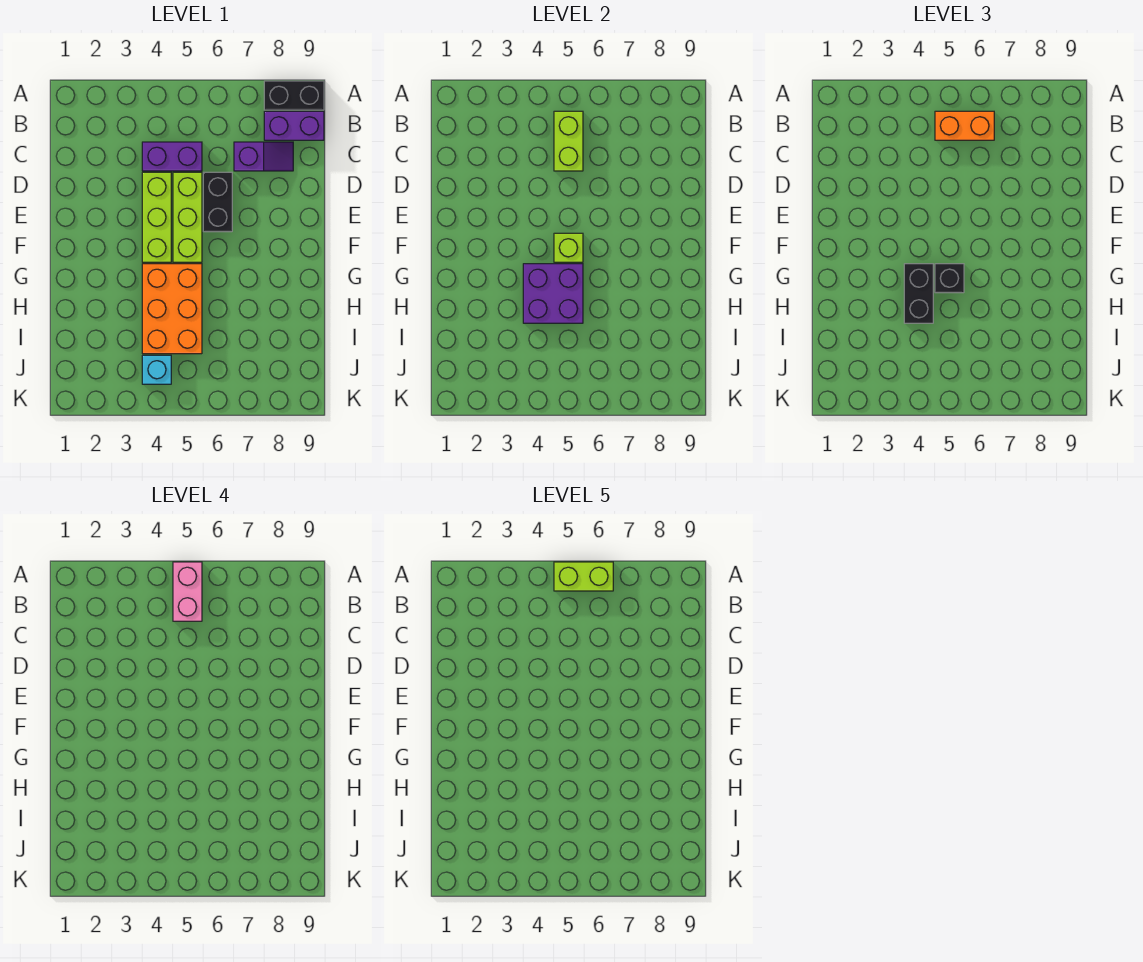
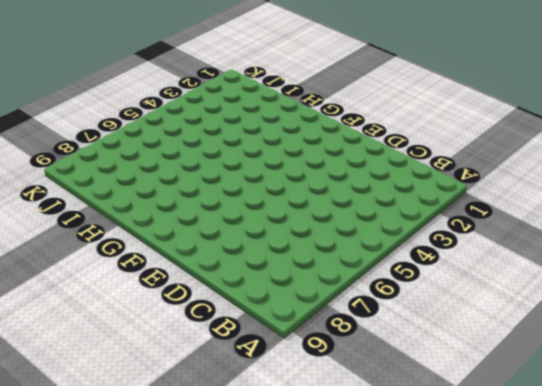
none -> black brick A8:A9 level 1
none -> purple brick B8:B9 level 1
none -> purple brick C4:C5 level 1

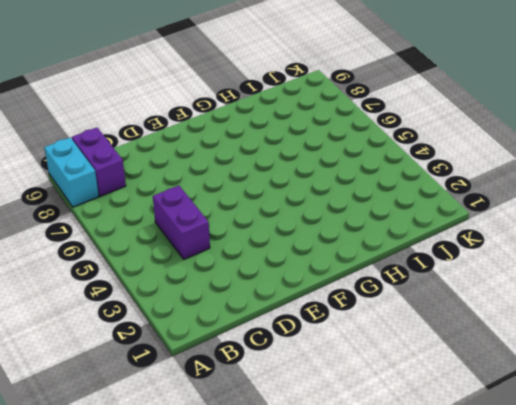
cyan brick A8:A9 level 1 -> black brick A8:A9 level 1
none -> purple slope C7:C8 level 1 top 7
none -> lime brick D4:F4 level 1
none -> lime brick D5:F5 level 1

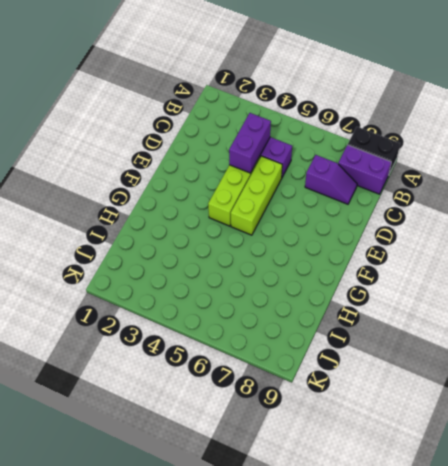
purple brick C4:D4 level 2 -> none
none -> black brick D6:E6 level 1
none -> orange brick G4:I5 level 1
none -> cyan brick J4 level 1

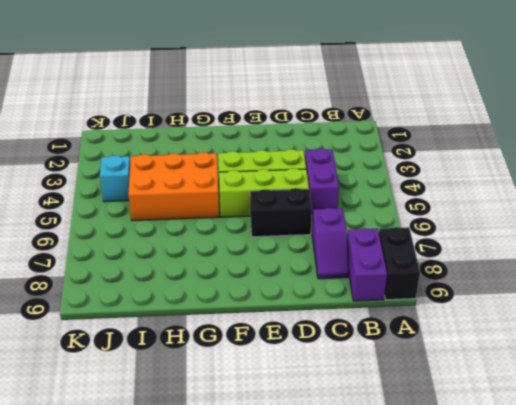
none -> lime brick B5:C5 level 2
none -> lime brick F5 level 2
none -> purple brick G4:H5 level 2

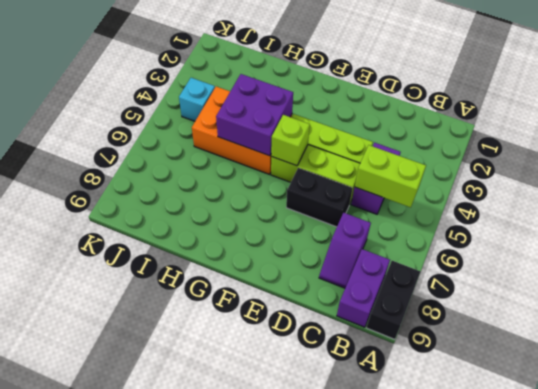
none -> orange brick B5:B6 level 3
none -> black brick G4:H4 level 3
none -> black brick G5 level 3

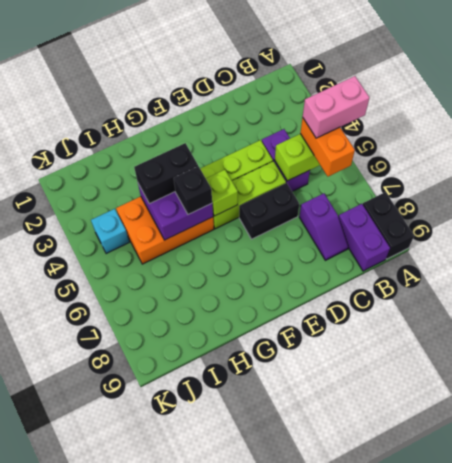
none -> lime brick A5:A6 level 5

